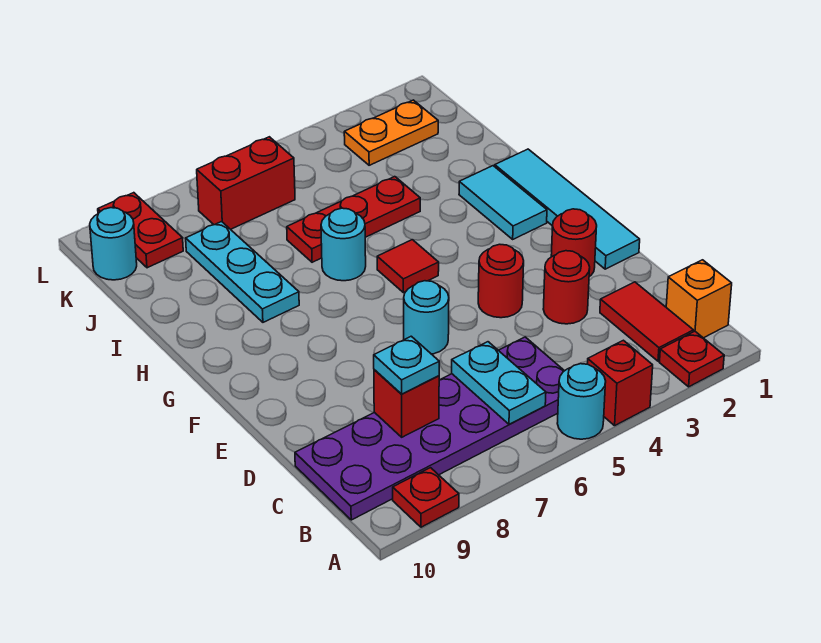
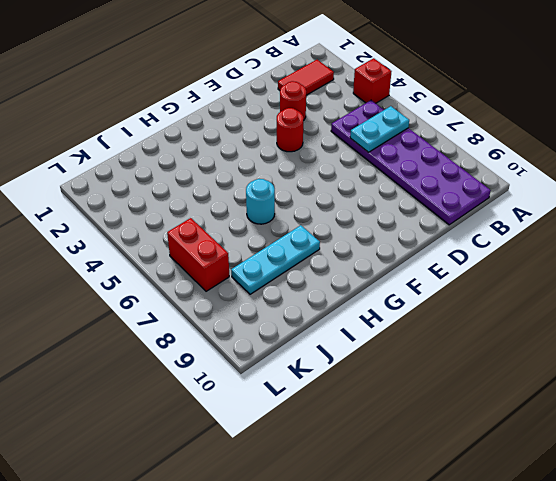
none -> red plate A2 level 1
none -> cyan round brick A5 level 1
none -> red plate A9 level 1

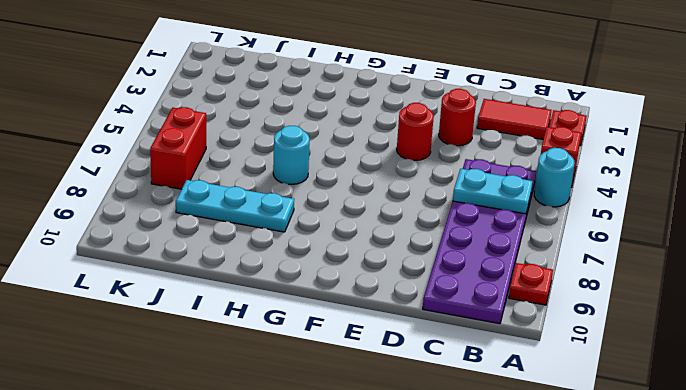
none -> orange brick B1 level 1
none -> cyan tile E1:H1 level 1
none -> red round brick E2 level 1

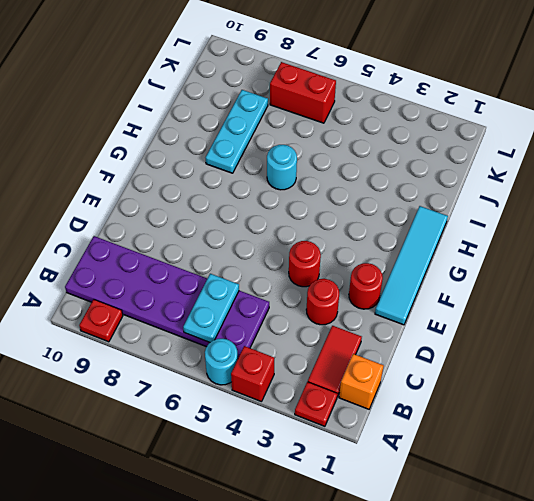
none -> cyan round brick E6 level 1
none -> cyan tile G2:H2 level 1
none -> red tile G5 level 1

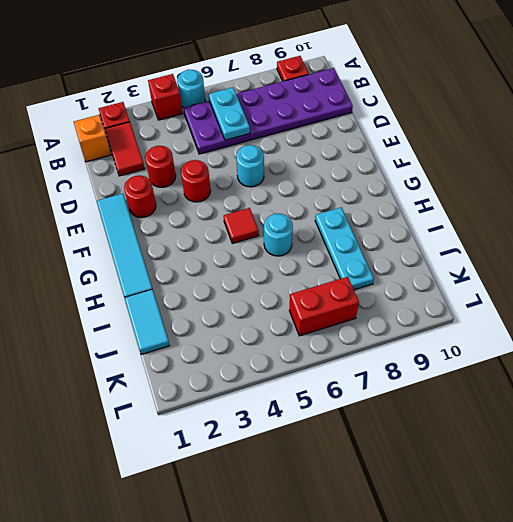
cyan tile I1:J1 level 1 -> cyan tile G2:H2 level 1
none -> red plate I4:I6 level 1
none -> orange plate K2:K3 level 1
none -> red plate K9:L9 level 1

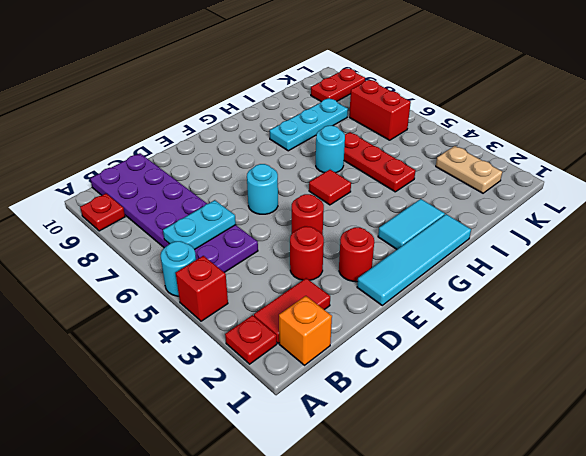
tan plate K2:K3 level 1 -> orange plate K2:K3 level 1
none -> cyan round brick K10 level 1
none -> red brick C8 level 2
none -> cyan plate C8 level 3

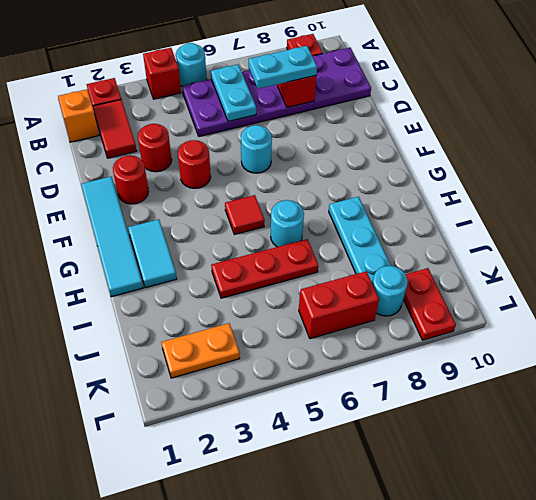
cyan plate C7:C8 level 3 -> cyan plate C8 level 3
cyan round brick K8 level 1 -> cyan round brick K10 level 1

